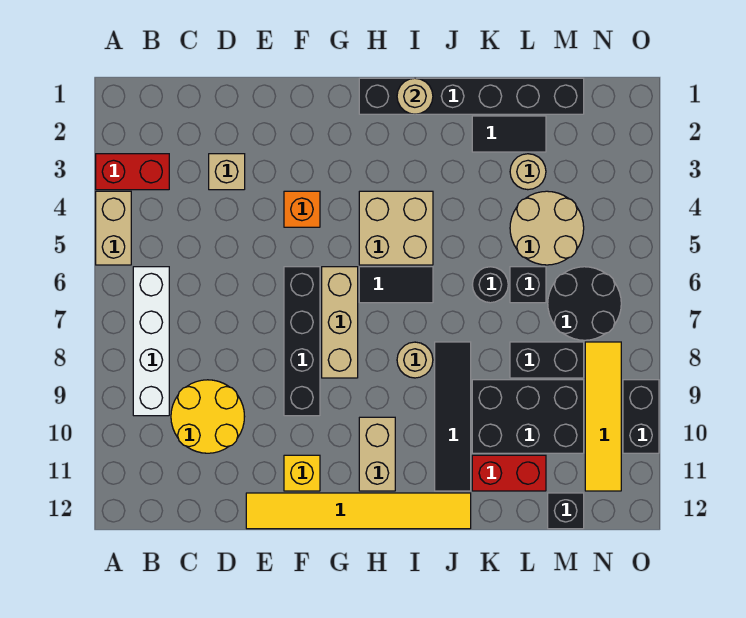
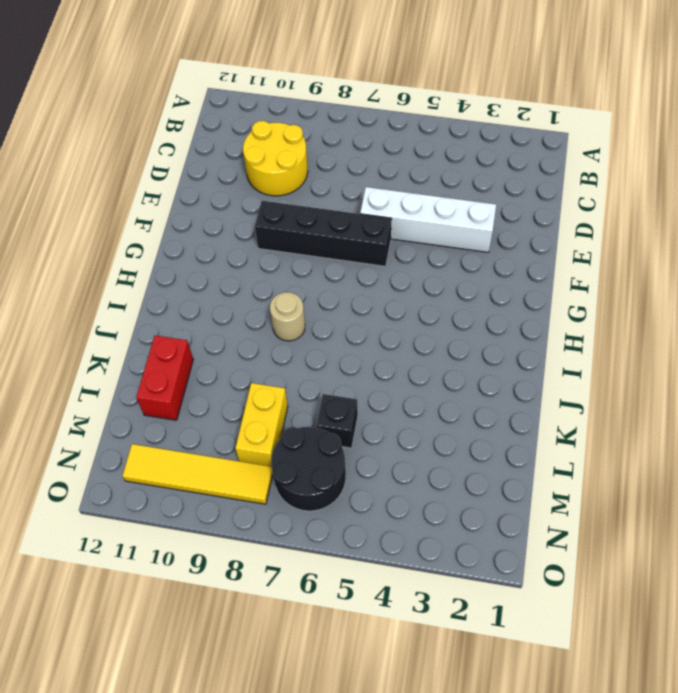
white brick E3:E6 level 1 -> white brick B6:B9 level 1
yellow brick L8:M8 level 1 -> black brick L8:M8 level 1
none -> red brick A3:B3 level 1
none -> tan brick A4:A5 level 1
none -> tan brick D3 level 1

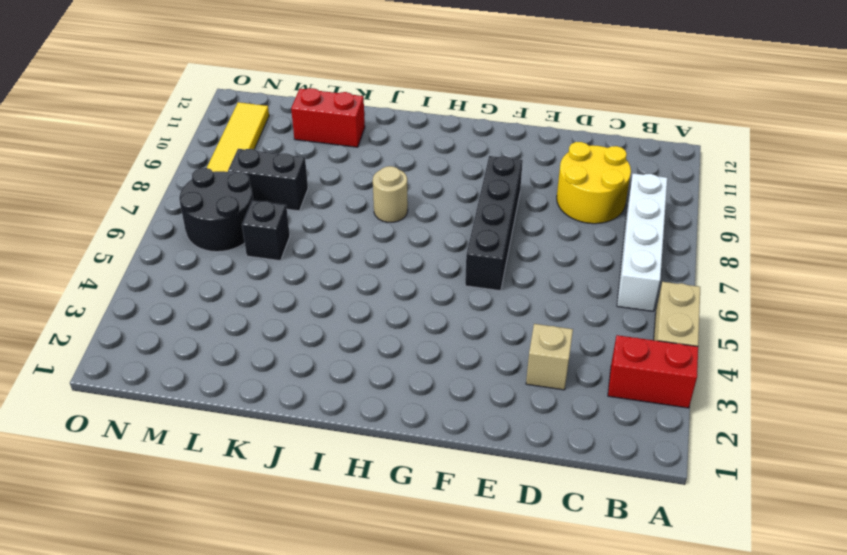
none -> yellow tile E12:J12 level 1
none -> orange brick F4 level 1
none -> yellow brick F11 level 1

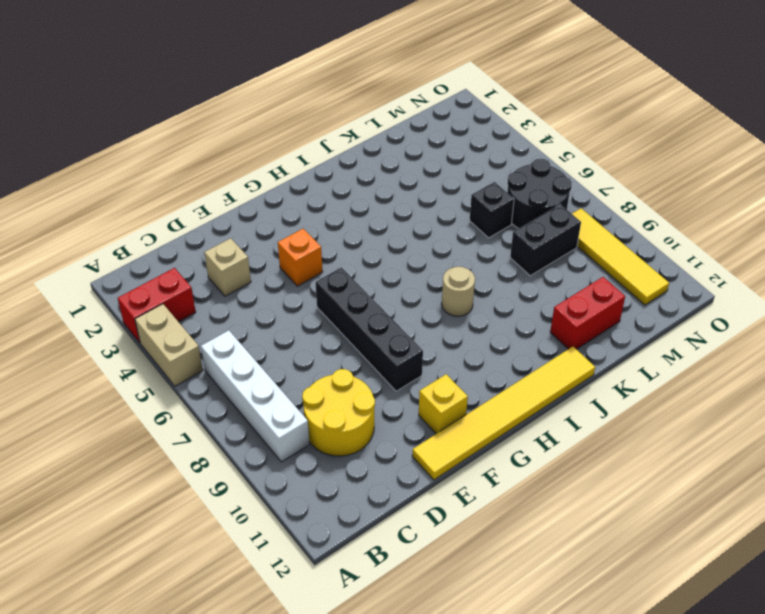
none -> tan brick G6:G8 level 1
none -> black brick H1:M1 level 1
none -> tan brick H4:I5 level 1

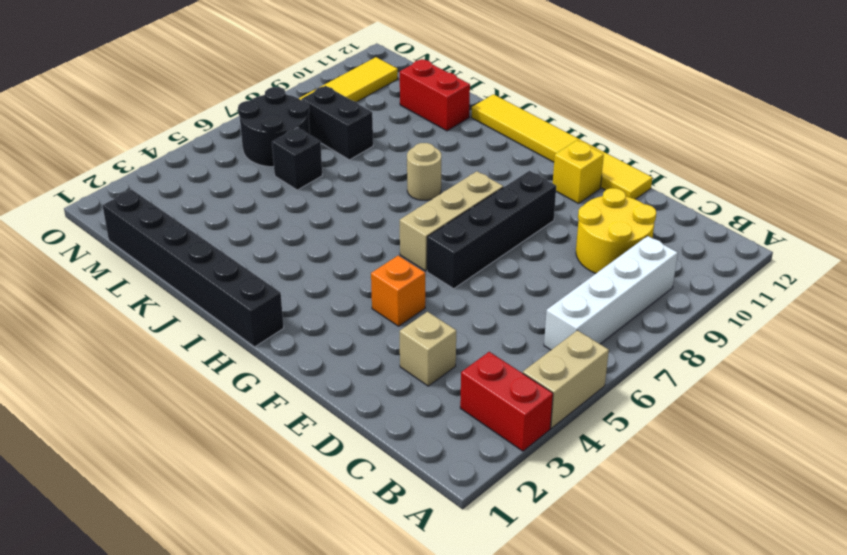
none -> tan brick H4:I5 level 1
none -> black tile H6:I6 level 1
none -> tan brick H10:H11 level 1

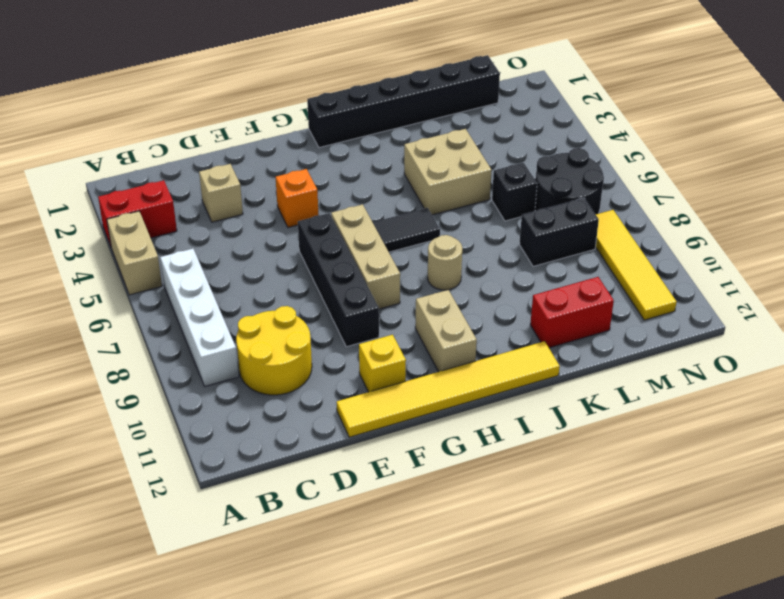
tan brick J4:K5 level 1 -> tan brick H4:I5 level 1
none -> black tile J8:J11 level 1
none -> black tile K2:L2 level 1
none -> black round brick K6 level 1

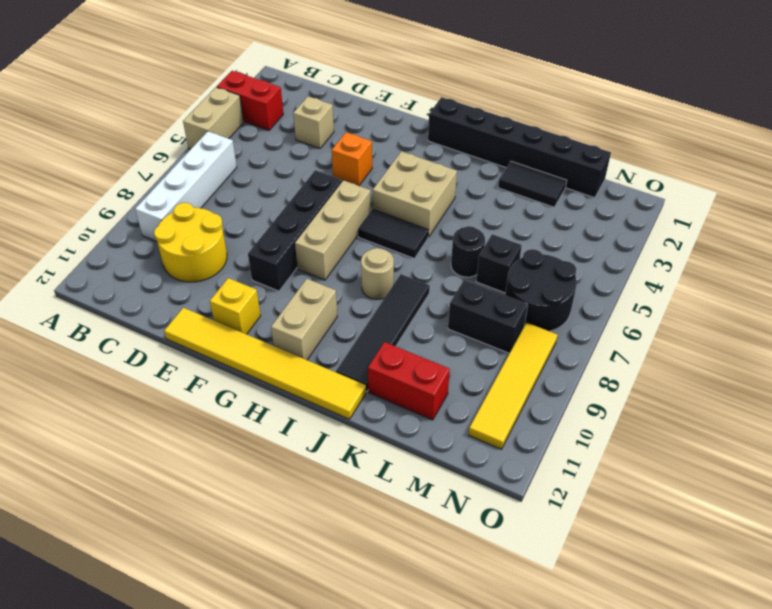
none -> black brick K9:M10 level 1
none -> tan round brick L3 level 1
none -> tan round brick L4:M5 level 1

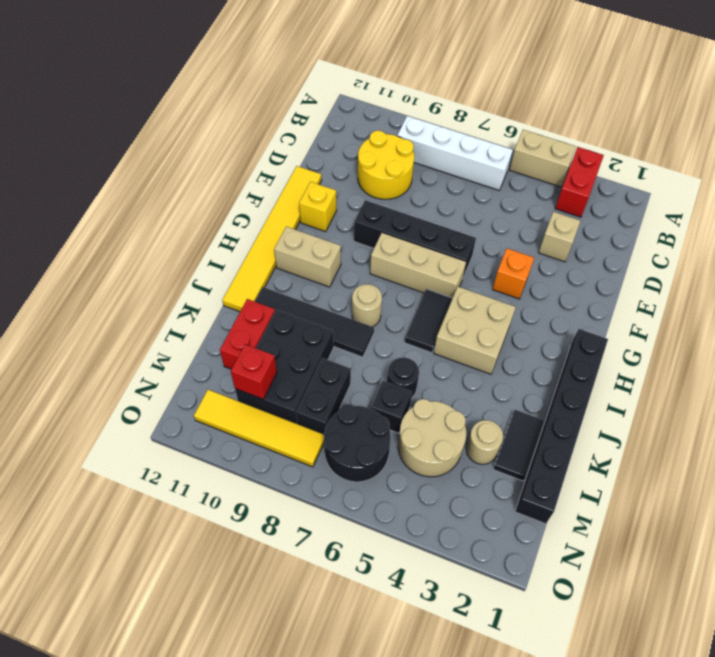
red brick M10 level 2 -> none
none -> black brick M12 level 1
none -> black brick O9:O10 level 1
none -> tan round brick I1 level 2

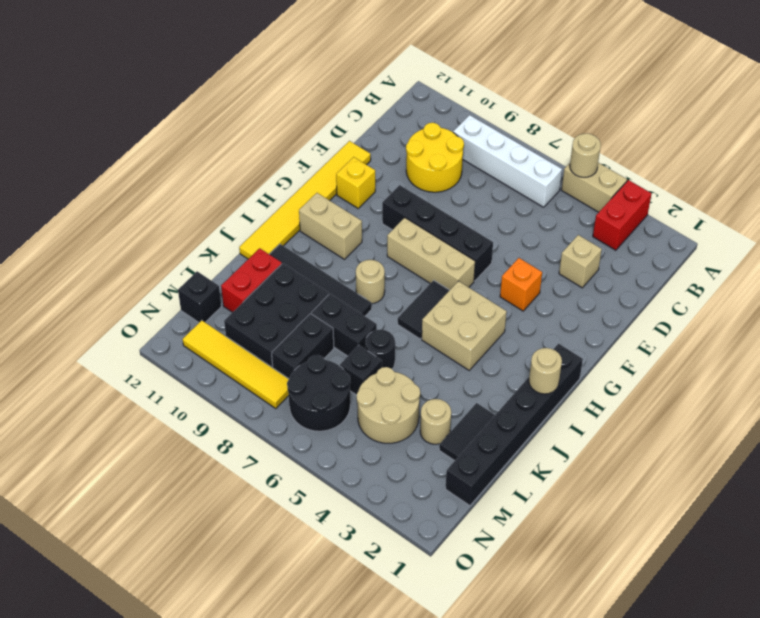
tan round brick A5 level 2 -> none
black brick K7:K8 level 1 -> black brick O9:O10 level 1

